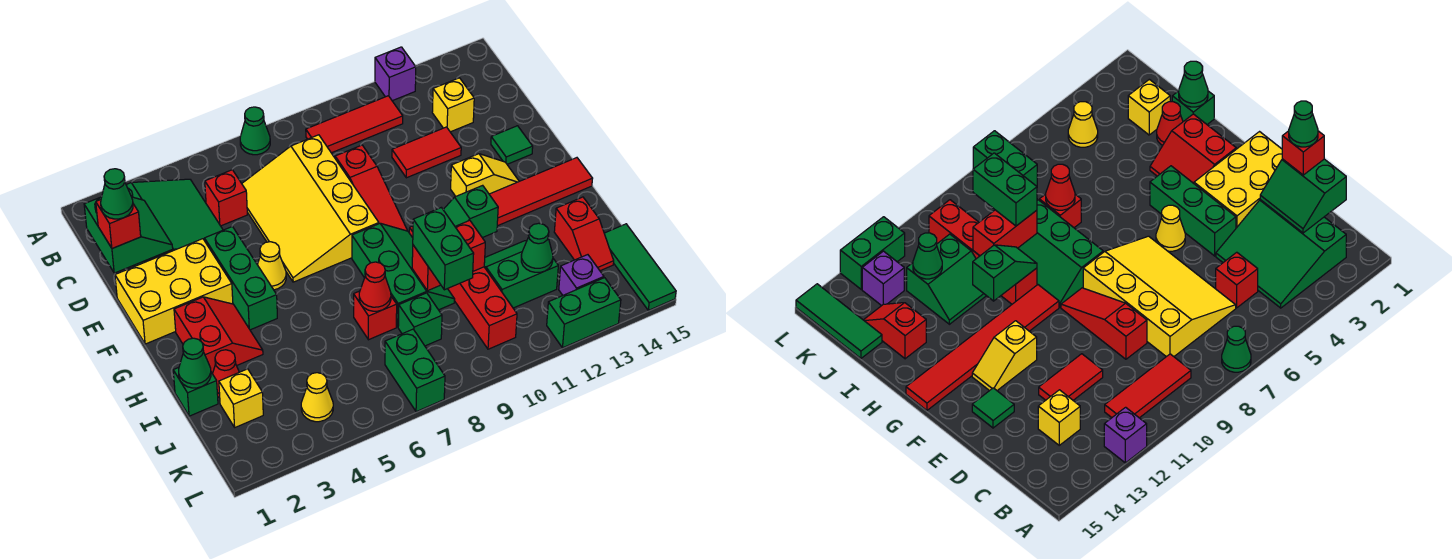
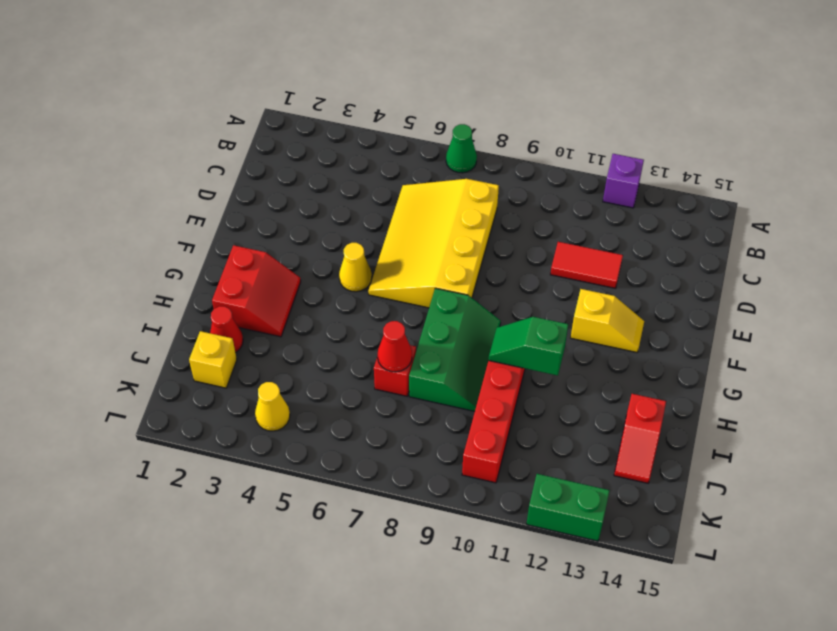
none -> green slope B2:D4 level 1 top 2
none -> red tile B9:B11 level 1
none -> red brick C5 level 1
none -> yellow brick C13 level 1

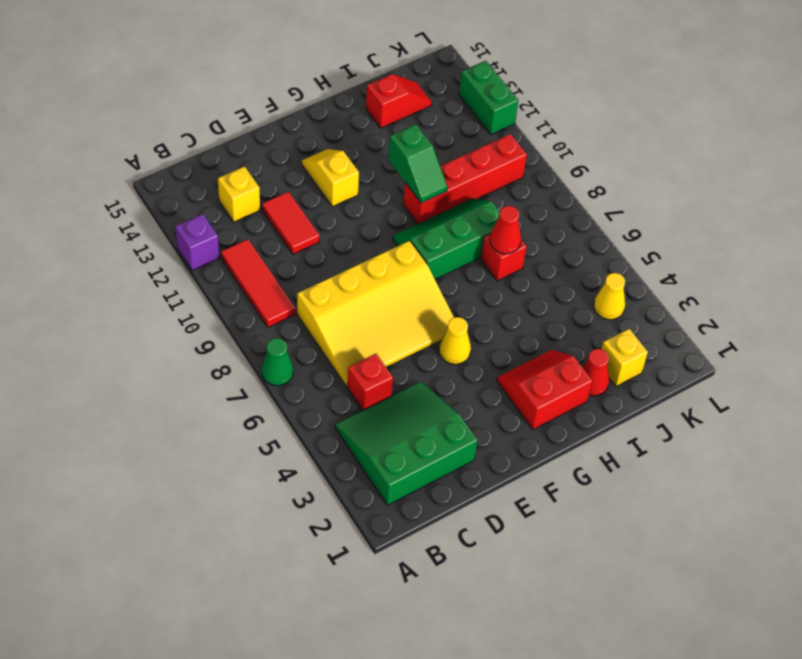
none -> red slope D9:F9 level 1 top D
none -> yellow brick E1:F3 level 1
none -> green brick E4:G4 level 1
none -> green tile E14 level 1

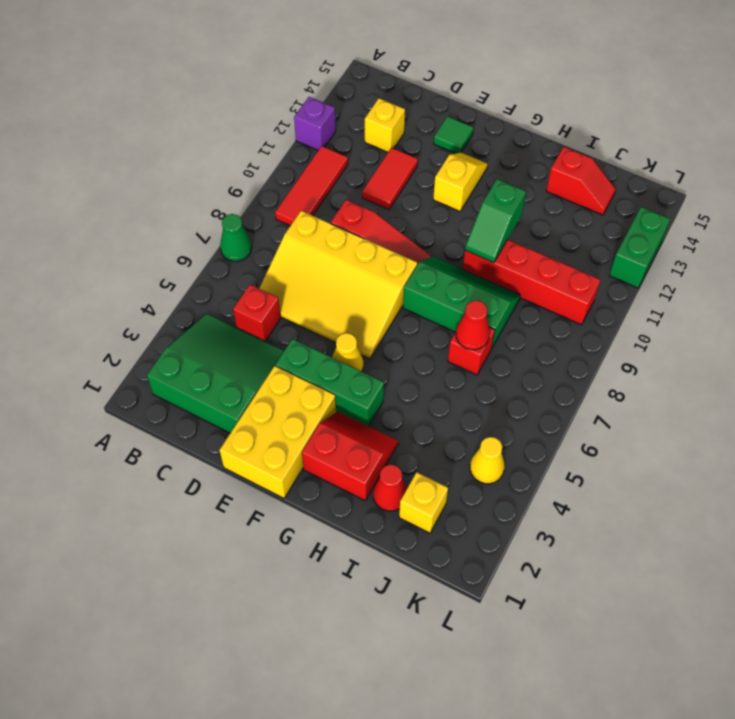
none -> red tile G10:G15 level 1
none -> green brick I1 level 1
none -> green slope I11:J12 level 1 top J
none -> green brick J8 level 1

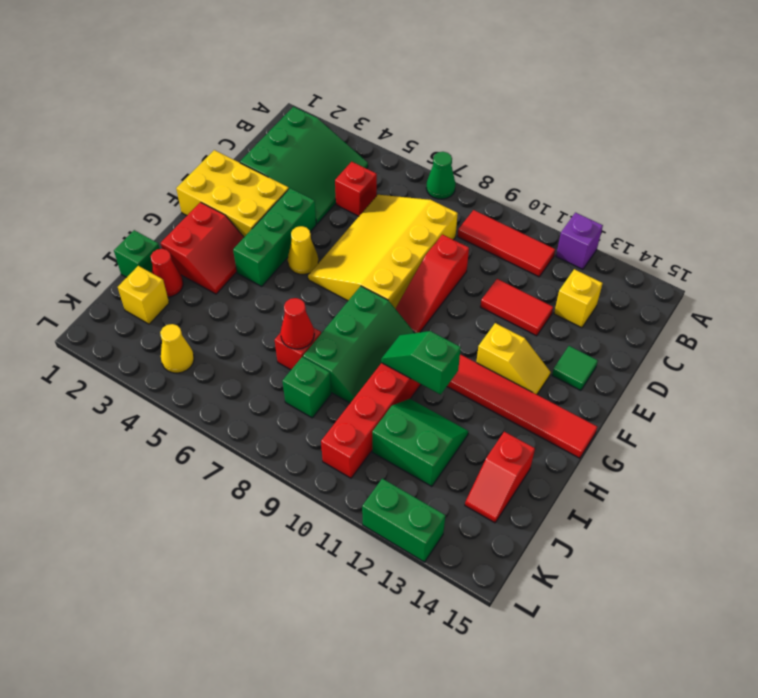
none -> green tile J15:L15 level 1
none -> green brick K7:L7 level 1
none -> purple brick K13 level 1
none -> green slope C1:D2 level 2 top 1

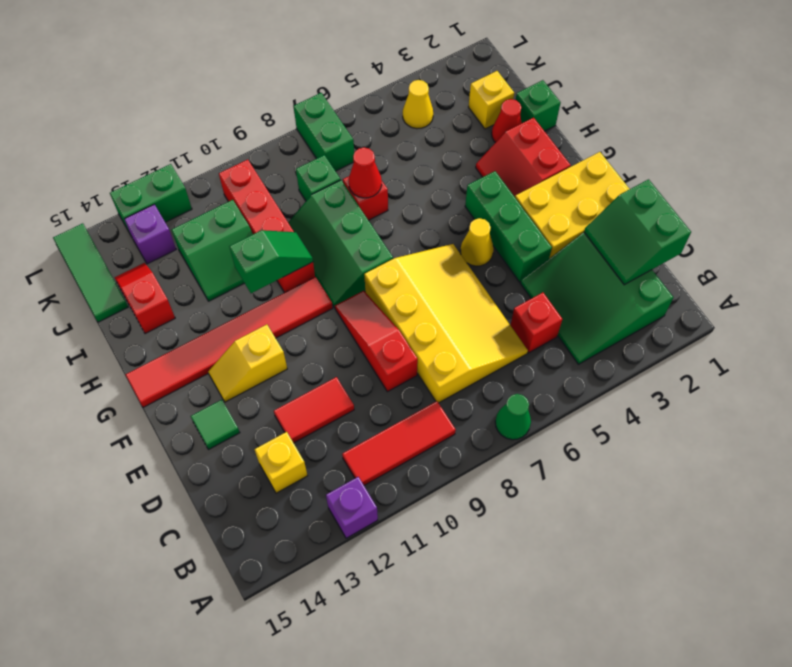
none -> green cone I1 level 2
none -> red brick I9:I10 level 2
none -> green cone J12 level 2
none -> red brick D1 level 3

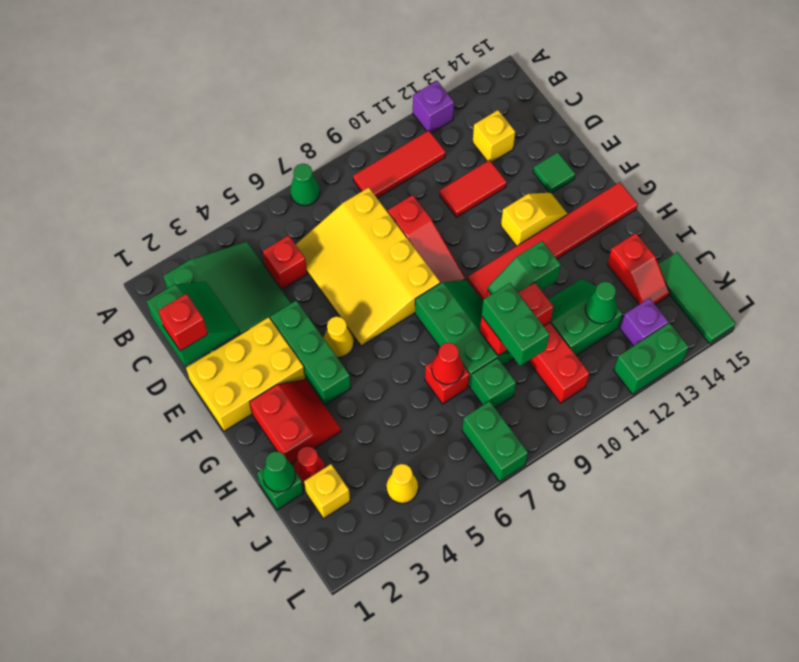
none -> green cone D1 level 4

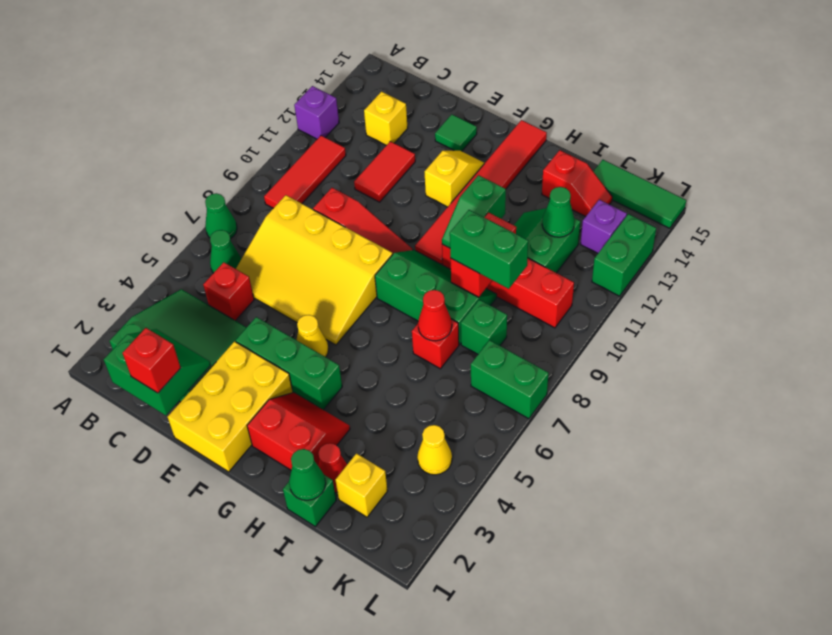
green cone B6 level 1 -> green cone D1 level 4

